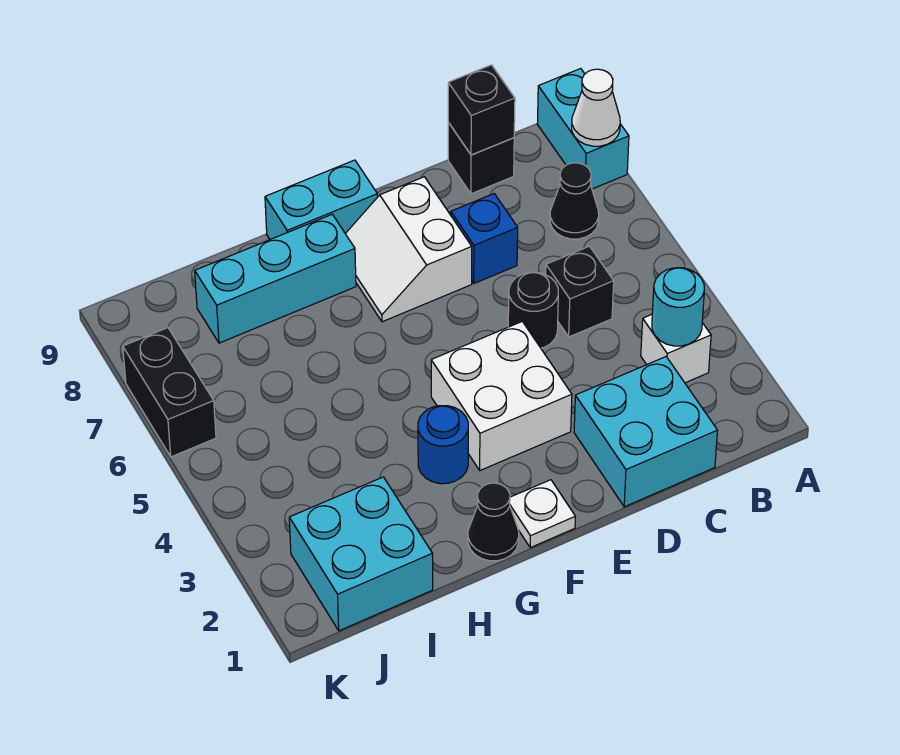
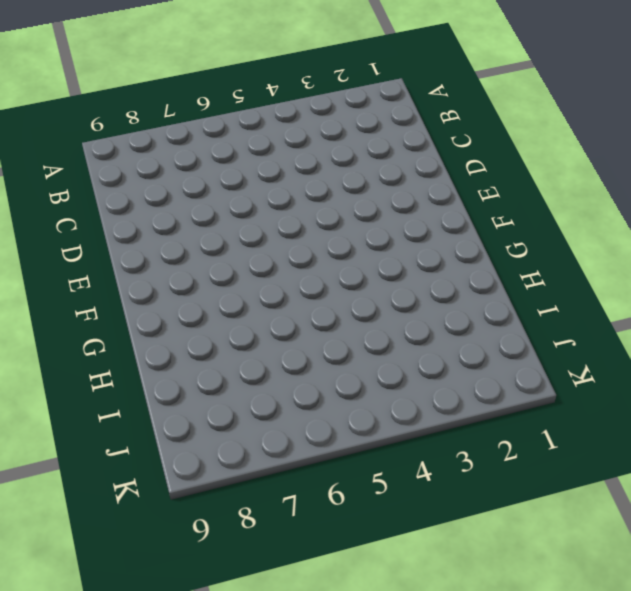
none -> cyan brick A8:A9 level 1
none -> white brick B3 level 1
none -> black cone B7 level 1

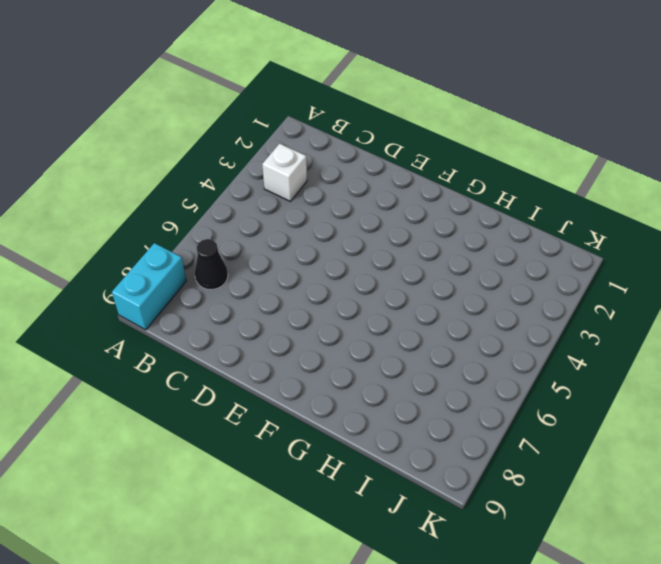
none -> cyan brick C1:D2 level 1
none -> black brick C5 level 1
none -> black brick C9 level 1

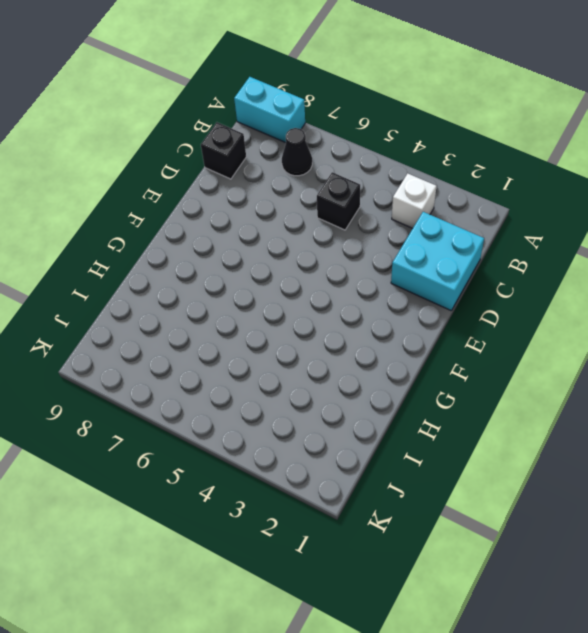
none -> black round brick D5 level 1
none -> blue brick D7 level 1
none -> white brick E3:F4 level 1

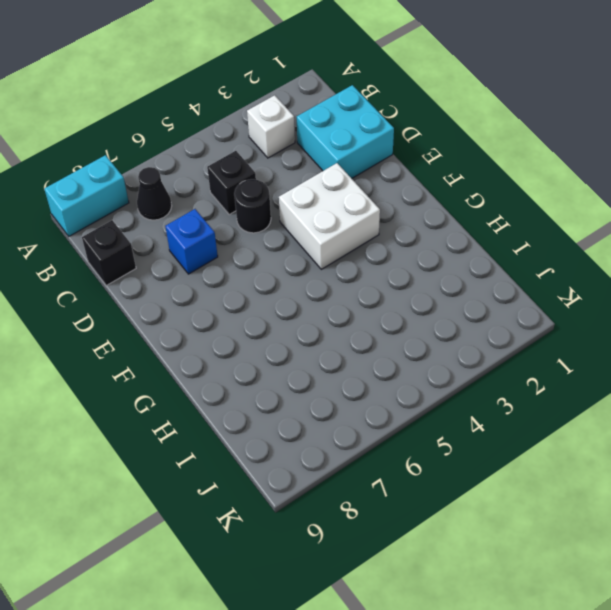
none -> white slope E7:F8 level 1 top E
none -> white plate F1 level 1
none -> cyan brick F9:G9 level 1

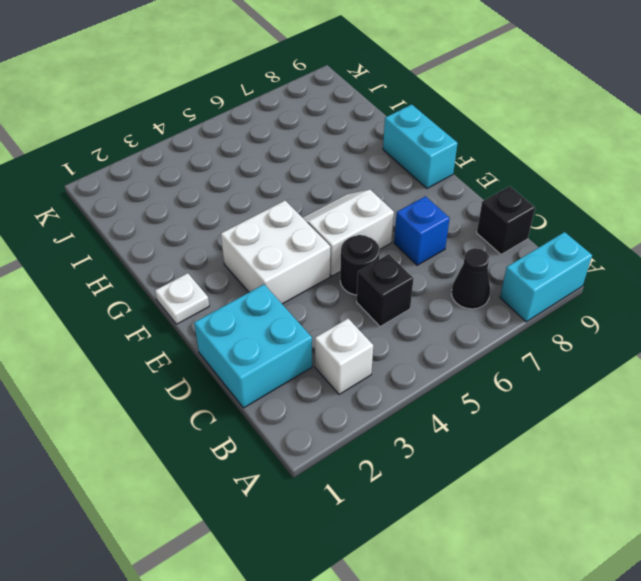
white slope E5:F6 level 1 top E -> white slope E7:F8 level 1 top E
none -> black cone G1 level 1
none -> blue round brick G3 level 1
none -> cyan brick G8:I8 level 1

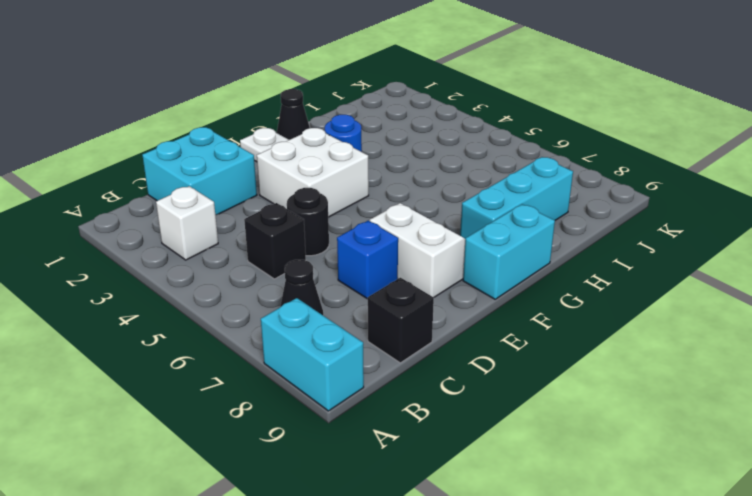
none -> cyan brick I1:J2 level 1
none -> black brick K6:K7 level 1
none -> white cone A8 level 2

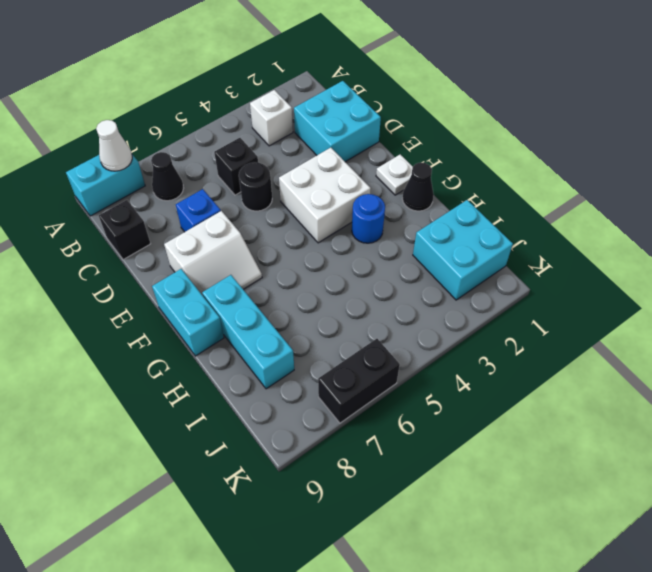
none -> cyan round brick B3 level 2
none -> black brick C9 level 2

